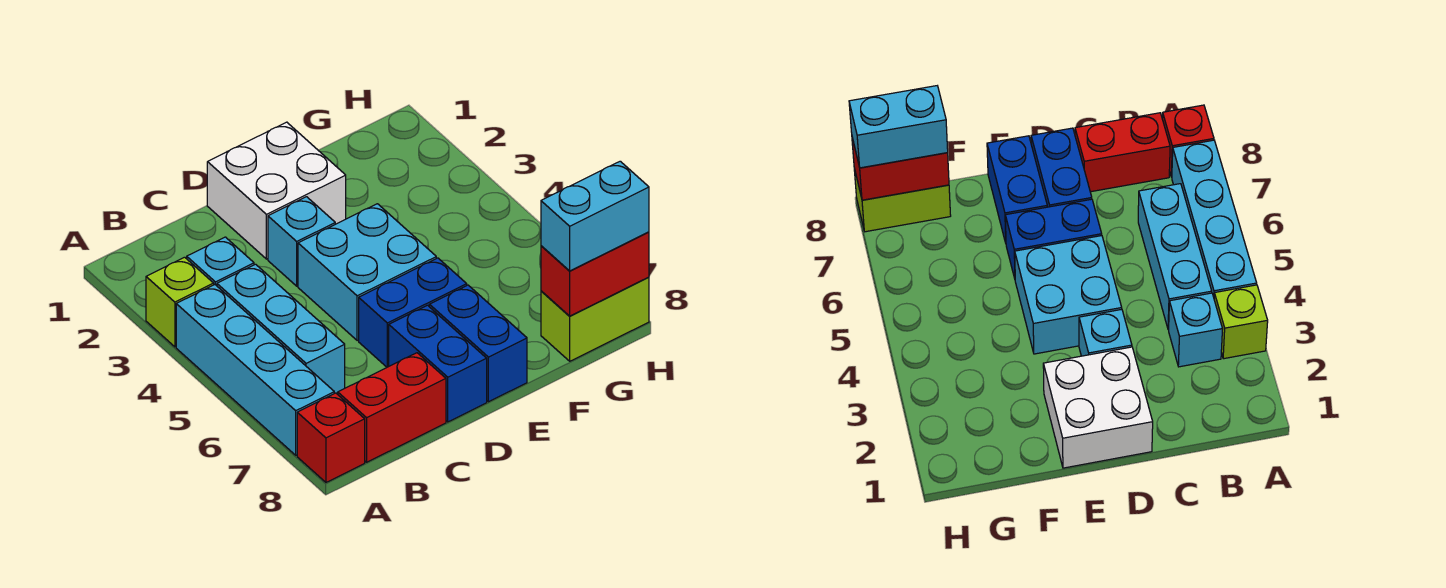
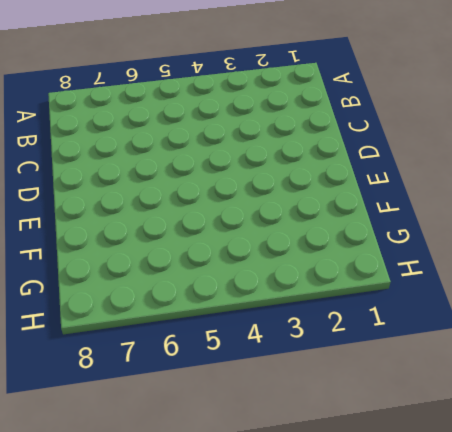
none -> lime brick A3 level 1
none -> cyan brick A4:A7 level 1
none -> red brick A8 level 1

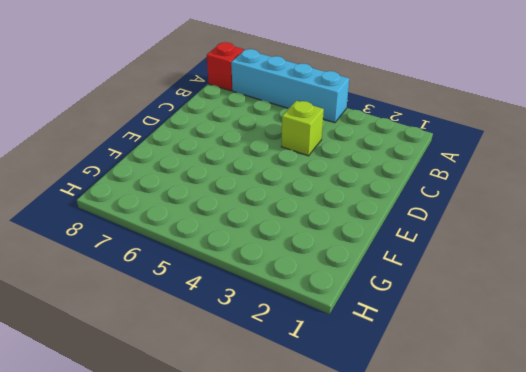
lime brick C4 level 1 -> lime brick A3 level 1
none -> cyan brick B3 level 1
none -> cyan brick B4:B6 level 1
none -> red brick B8:C8 level 1

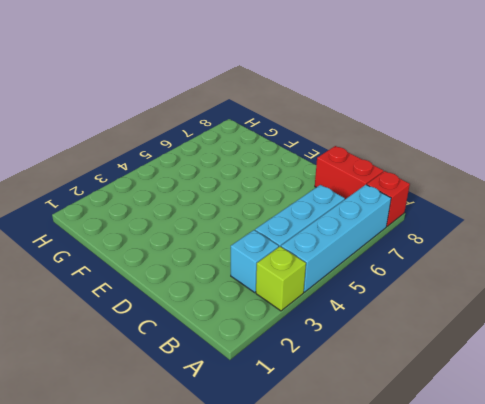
none -> white brick D1:E2 level 1
none -> cyan brick D3 level 1
none -> cyan brick D4:E5 level 1

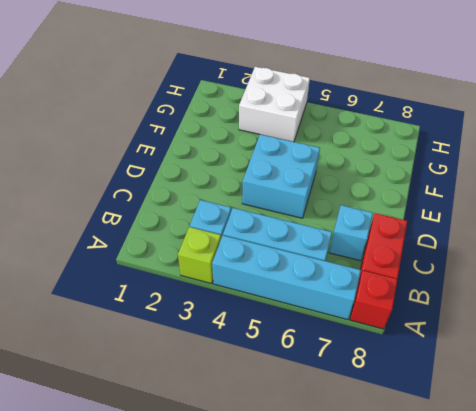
cyan brick C7 level 1 -> cyan brick D3 level 1
white brick G3:H4 level 1 -> white brick D1:E2 level 1
none -> blue brick D6:E6 level 1
none -> blue brick D7:D8 level 1
none -> blue brick E7:E8 level 1

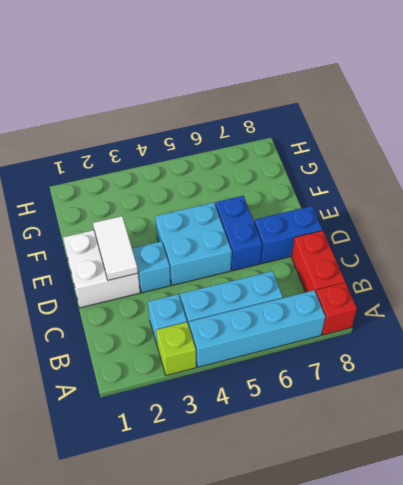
white tile D2:E2 level 2 -> none
none -> blue brick E7:E8 level 1
none -> lime brick G8:H8 level 1
none -> red brick G8:H8 level 2

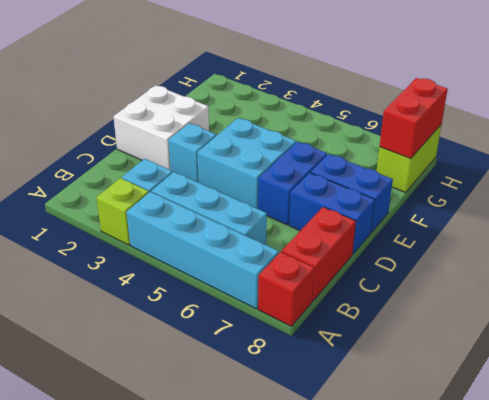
none -> cyan brick G8:H8 level 3

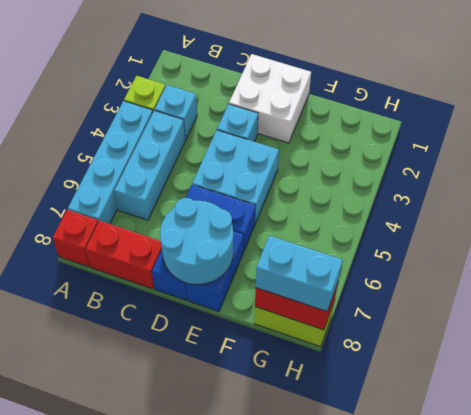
cyan round brick D7:E8 level 2 -> none

